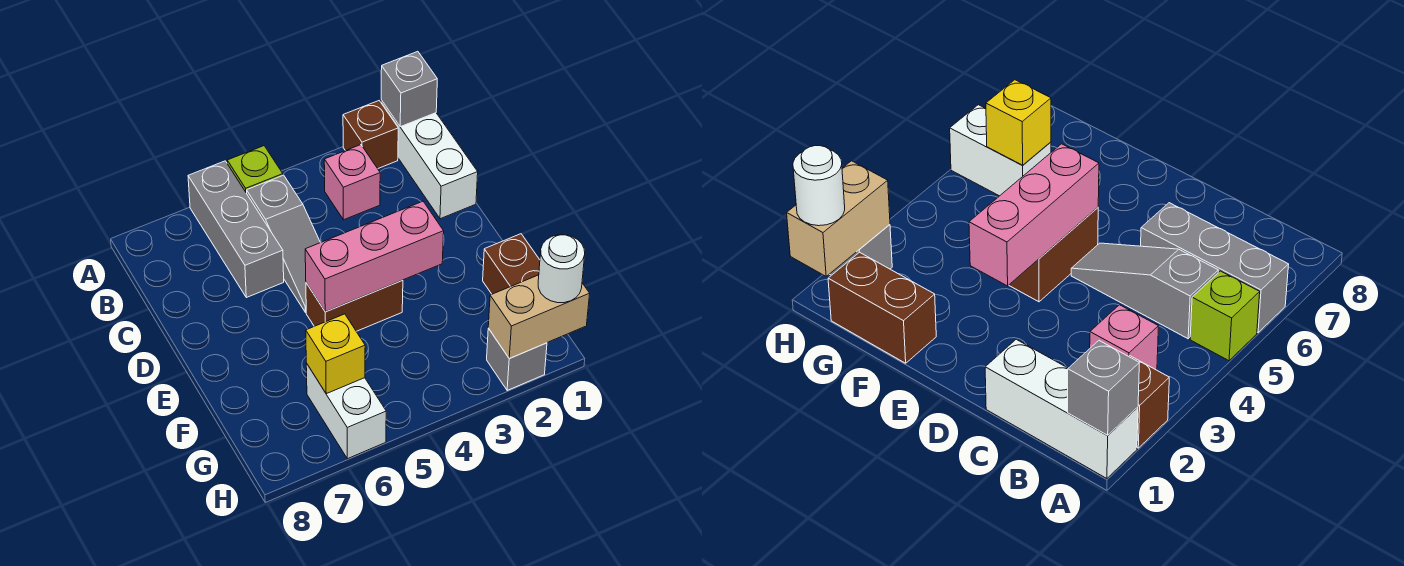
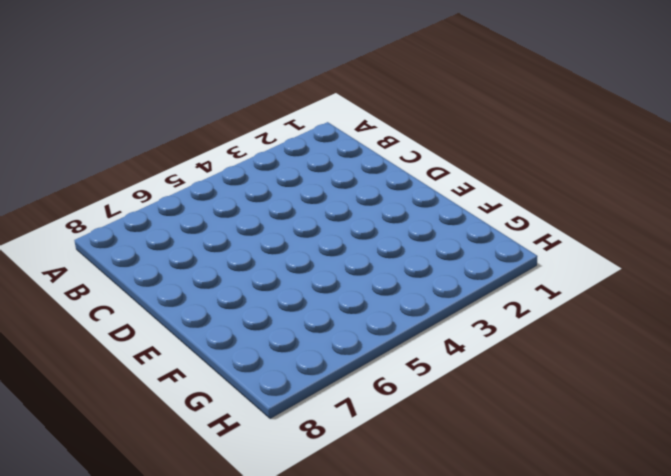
none -> white brick A1:C1 level 1
none -> brown brick A2 level 1
none -> lime brick A5 level 1

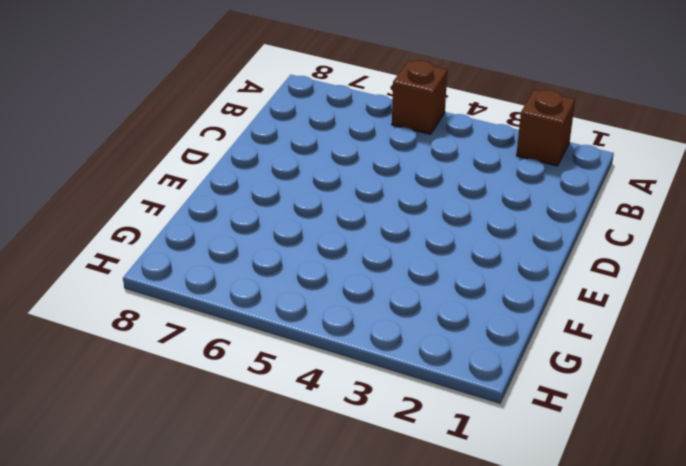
brown brick A5 level 1 -> lime brick A5 level 1
none -> white brick A1:C1 level 1
none -> grey brick A6:C6 level 1
none -> pink brick B3 level 1

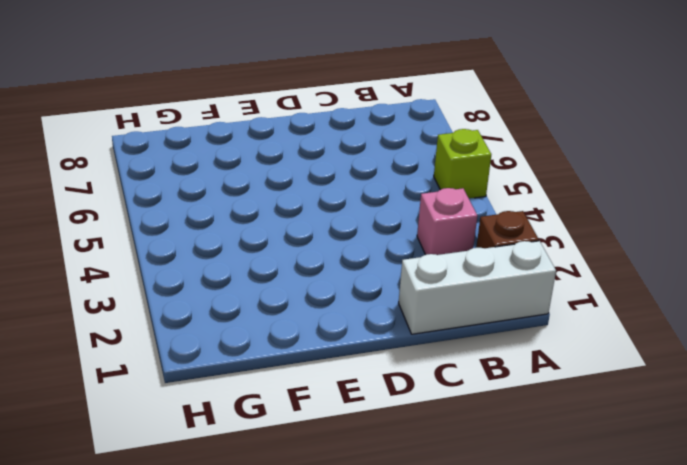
none -> grey brick A6:C6 level 1
none -> grey slope B5:D5 level 1 top B
none -> brown brick E4:E5 level 1

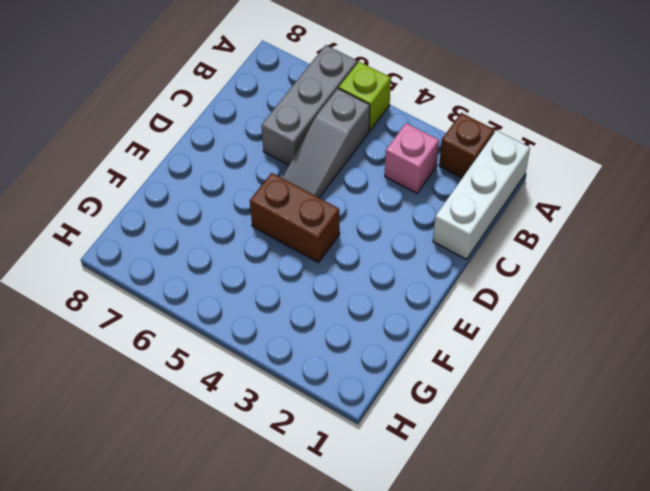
none -> brown brick F1:G1 level 1
none -> white brick G6:H6 level 1
none -> grey brick H2 level 1

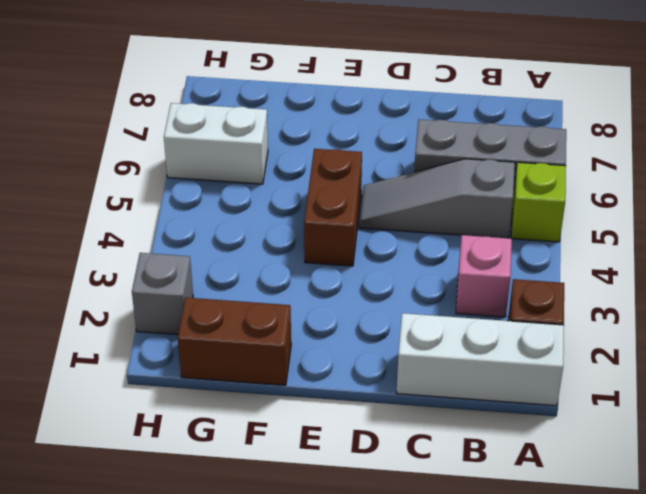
none -> grey brick A1 level 2
none -> pink brick E3:E5 level 2
none -> yellow brick G6 level 2

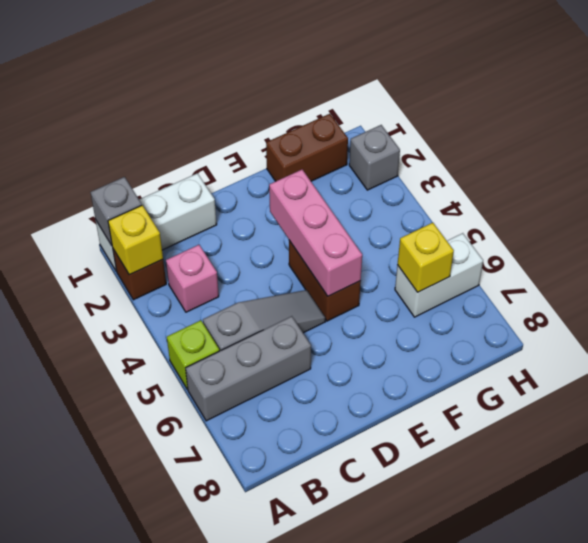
yellow brick A2 level 2 -> none
none -> tan brick H1:H2 level 2
none -> white round brick H1 level 3

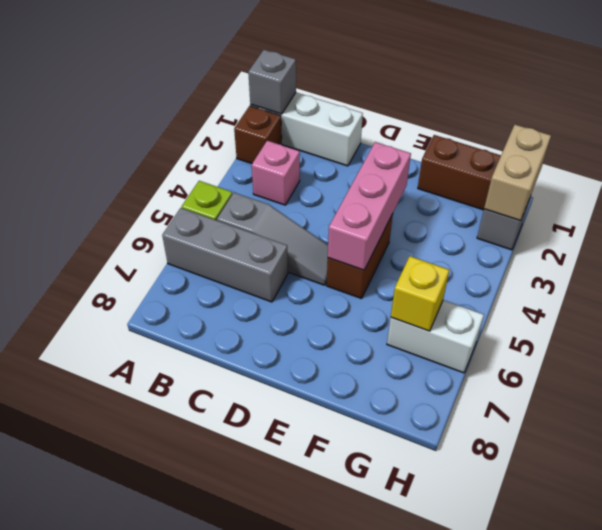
none -> white round brick H1 level 3

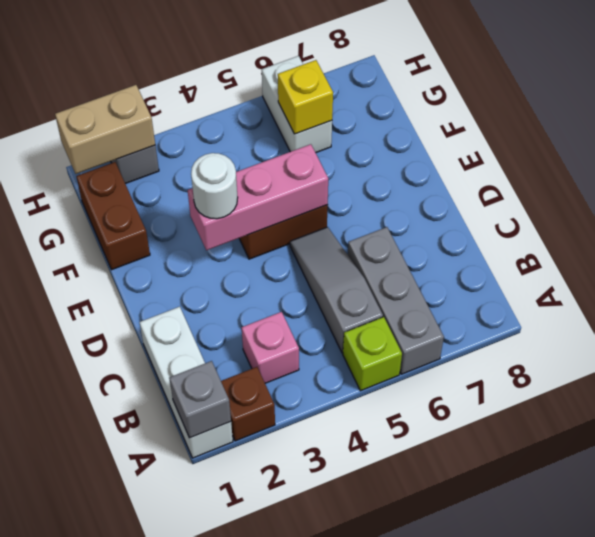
white round brick E3 level 3 -> white round brick H1 level 3

